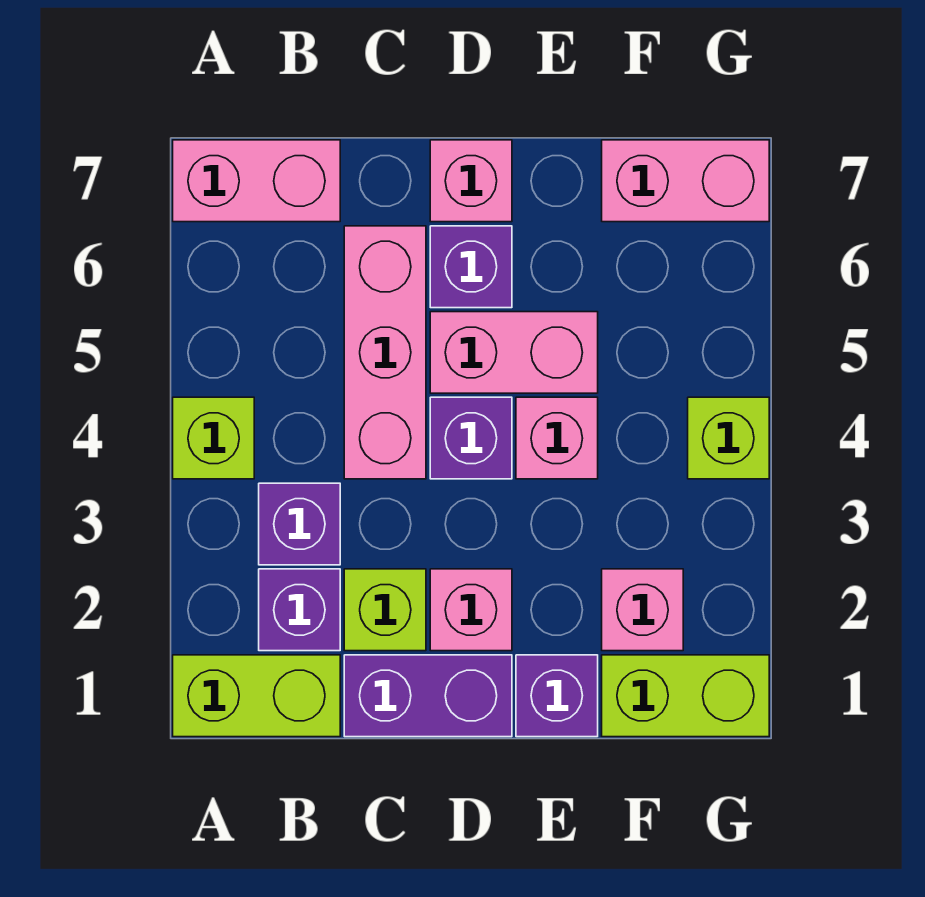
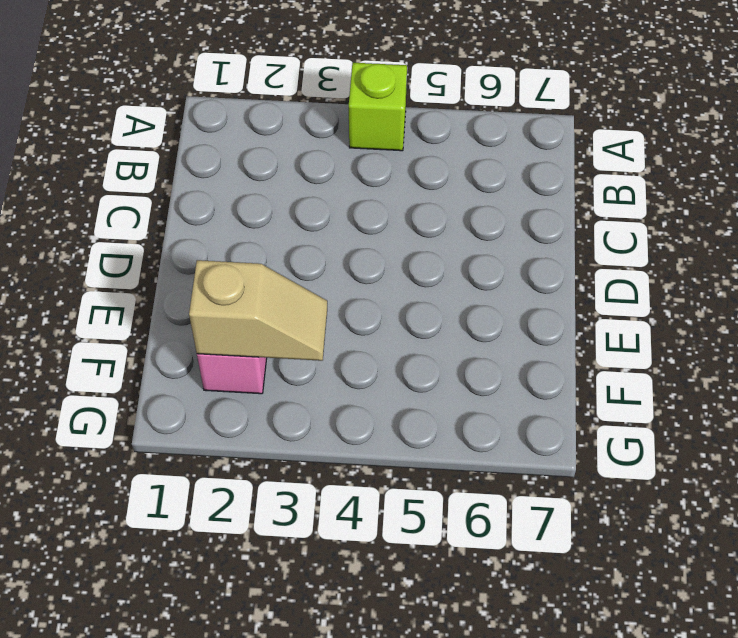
tan slope F2:F3 level 2 top 2 -> none
none -> lime brick A1:B1 level 1
none -> pink brick A7:B7 level 1
none -> purple brick B2 level 1

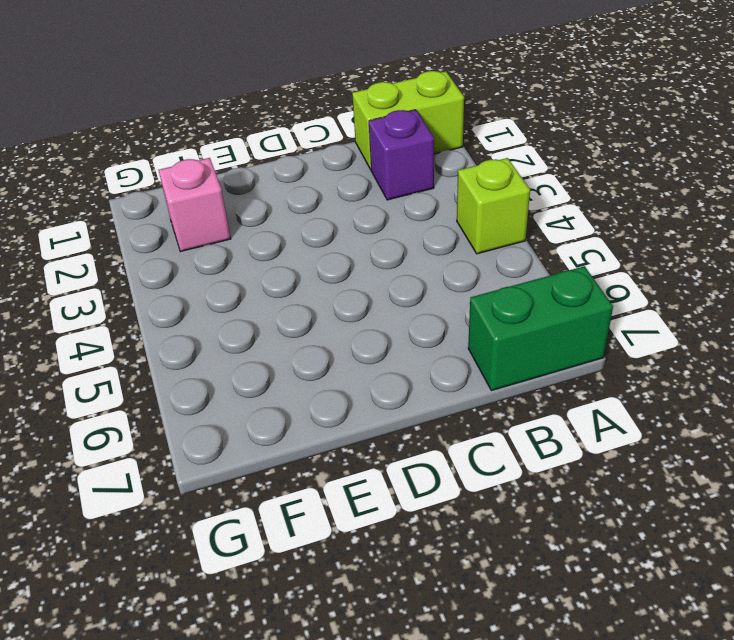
green brick A7:B7 level 1 -> pink brick A7:B7 level 1
none -> purple brick B3 level 1
none -> purple brick C1:D1 level 1
none -> lime brick C2 level 1

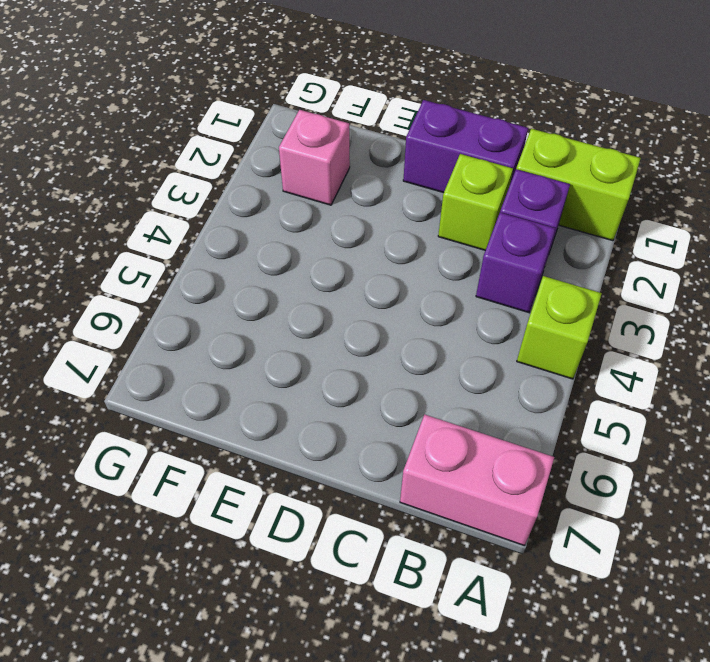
none -> pink brick C4:C6 level 1
none -> pink brick D2 level 1
none -> purple brick D4 level 1

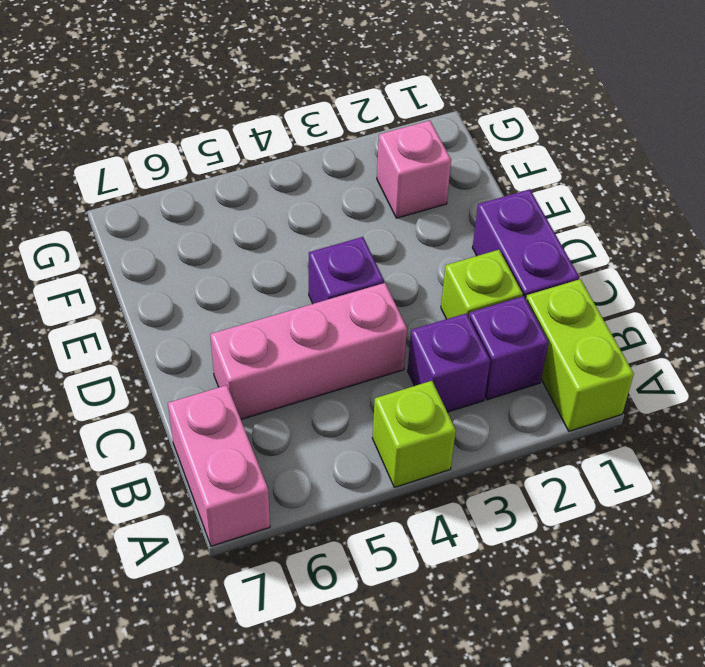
none -> pink brick D2 level 1
none -> pink brick D5:E5 level 1
none -> purple brick D6 level 1

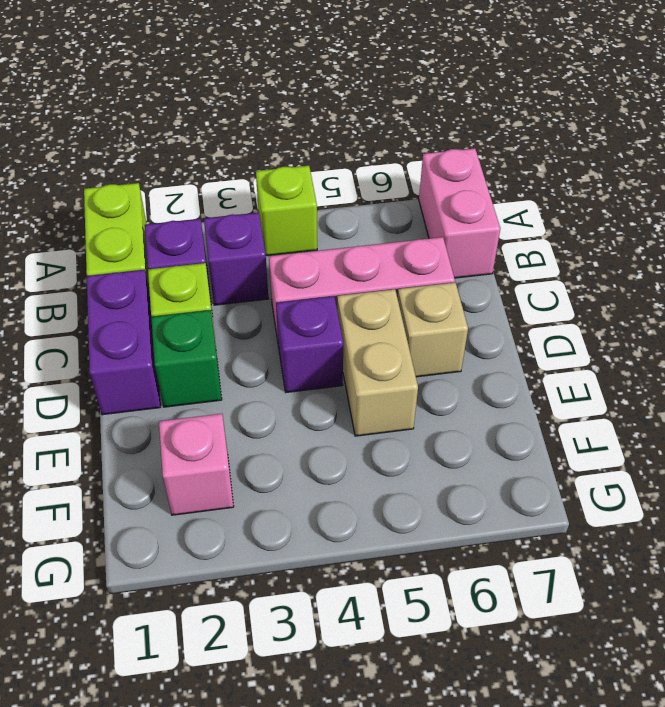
green brick D2 level 1 -> pink brick D2 level 1
tan brick D5:E5 level 1 -> pink brick D5:E5 level 1
tan brick D6 level 1 -> purple brick D6 level 1
none -> pink brick D7 level 1
none -> purple brick E1 level 1
none -> pink brick E4 level 1

